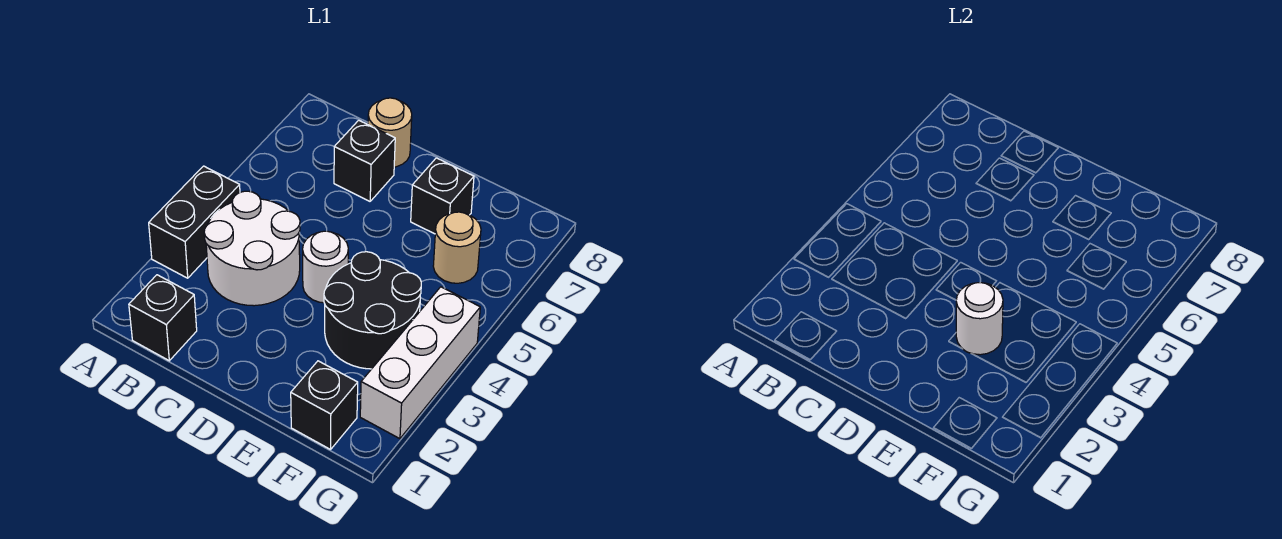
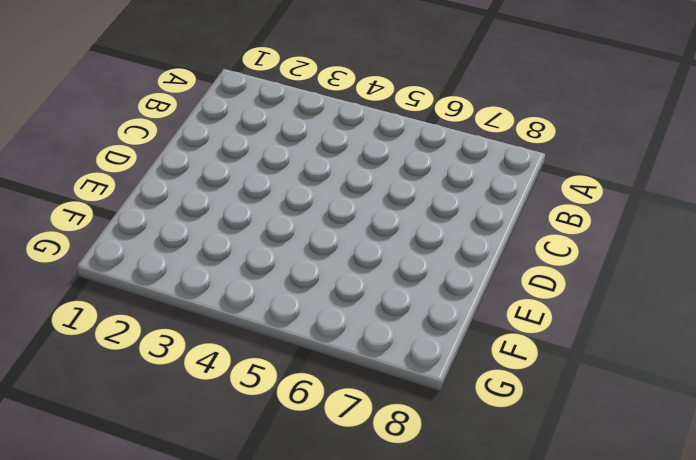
none -> black brick A3:A4 level 1
none -> black brick B1 level 1
none -> white round brick B3:C4 level 1

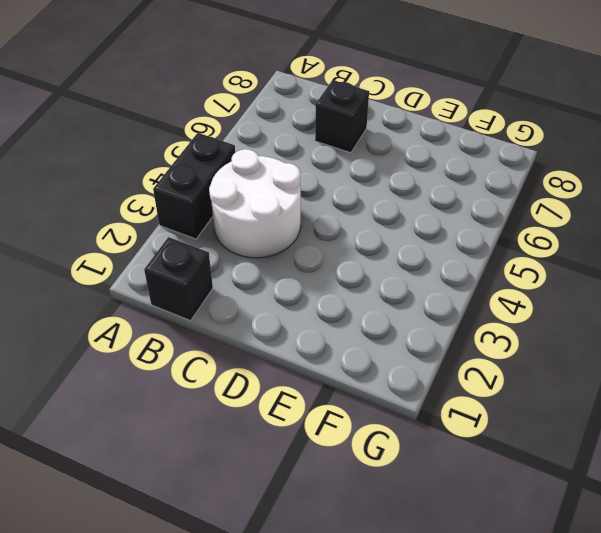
none -> tan round brick C8 level 1
none -> white round brick D4 level 1
none -> black round brick E3:F4 level 1

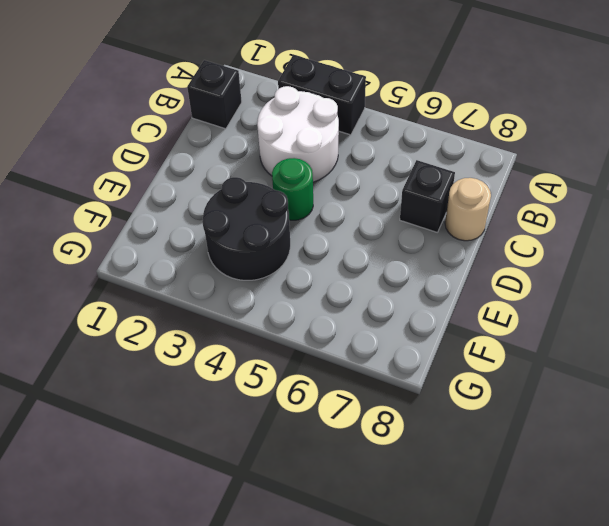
green round brick D4 level 1 -> white round brick D4 level 1
none -> black brick E7 level 1
none -> black brick F1 level 1
none -> tan round brick F6 level 1

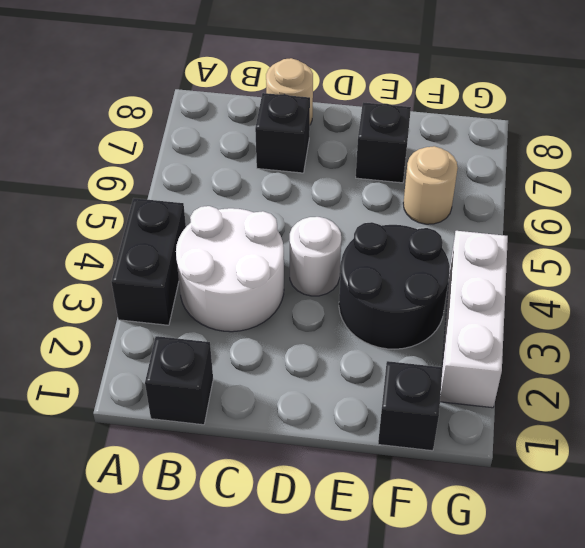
none -> white round brick E3 level 2

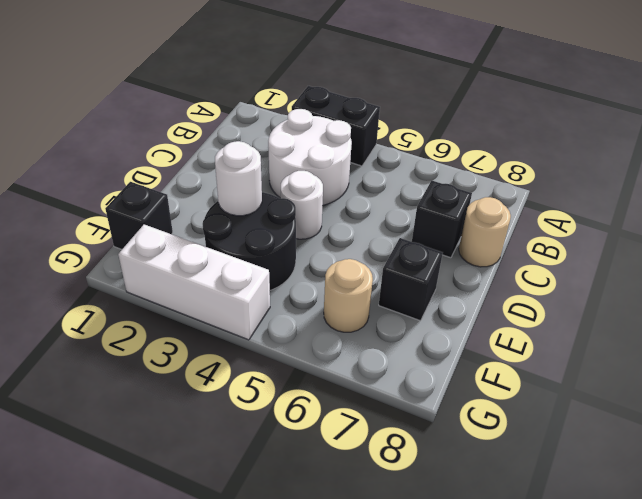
none -> black brick B1 level 1

